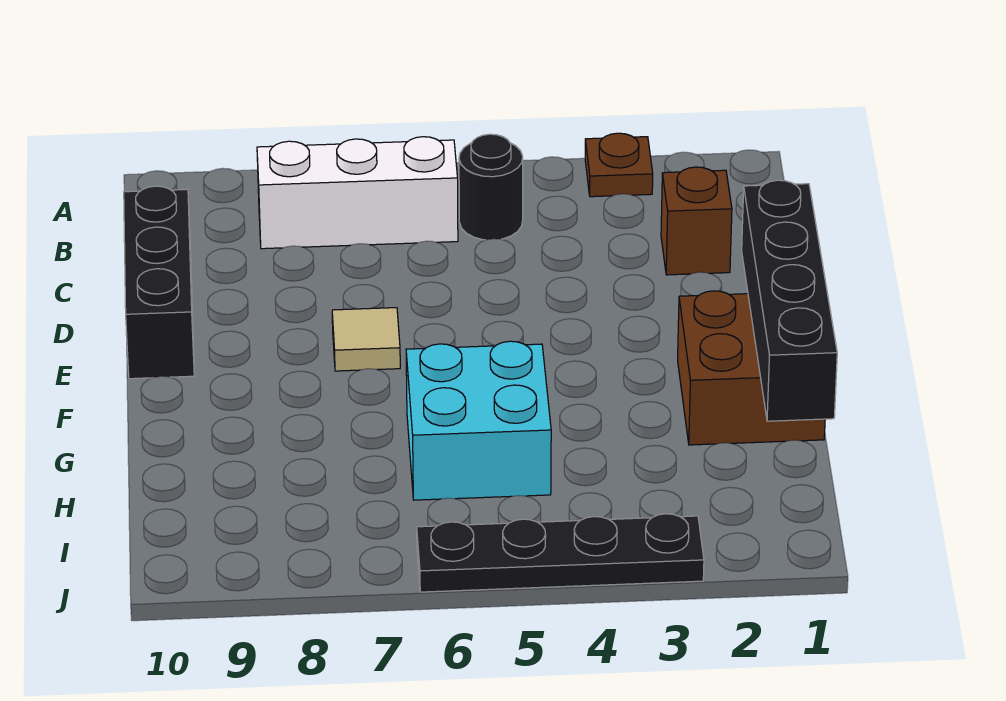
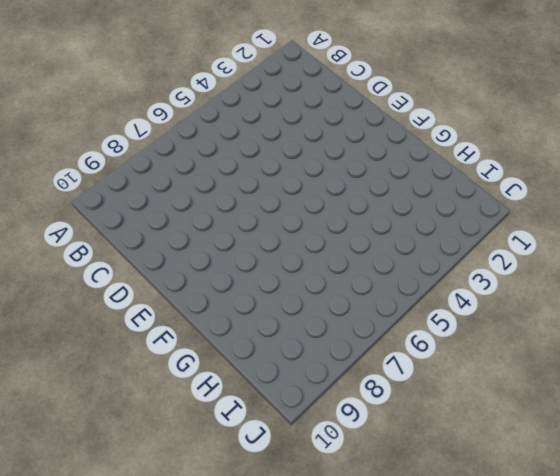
none -> brown plate A3 level 1
none -> black round brick B5 level 1

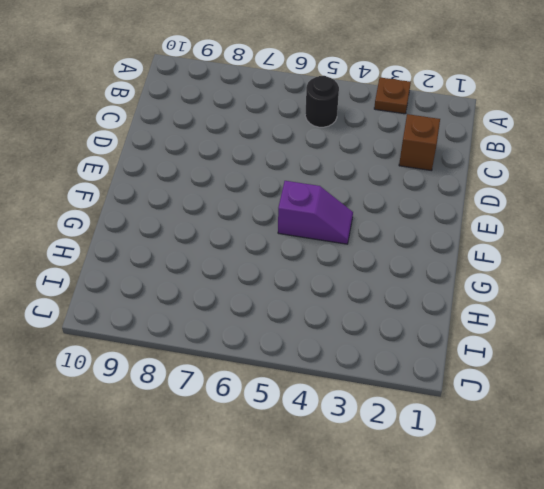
purple slope F4:F5 level 1 top 5 -> none
none -> white brick B6:B8 level 1
none -> black brick C10:E10 level 1

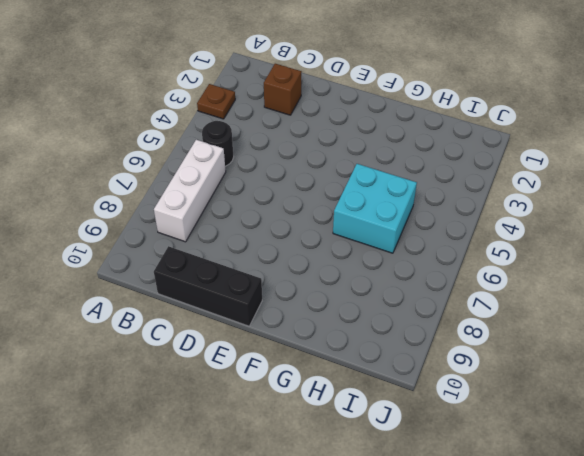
none -> tan tile E7 level 1
none -> brown brick F1:G2 level 1

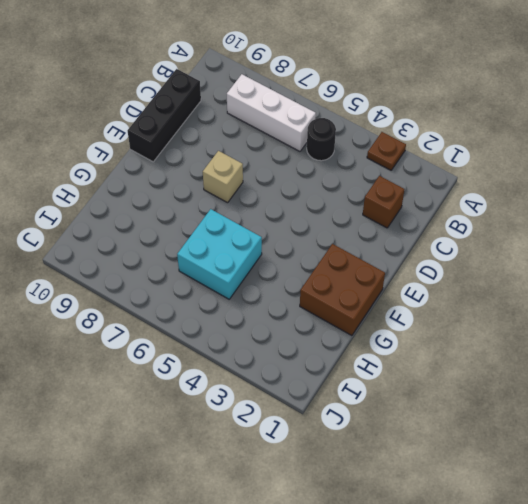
tan brick E7 level 1 -> tan tile E7 level 1
none -> black plate J3:J6 level 1
none -> black brick E1:H1 level 2

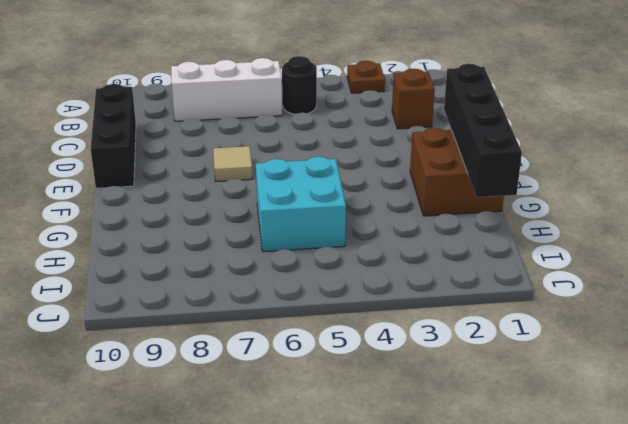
none -> black plate J3:J6 level 1

